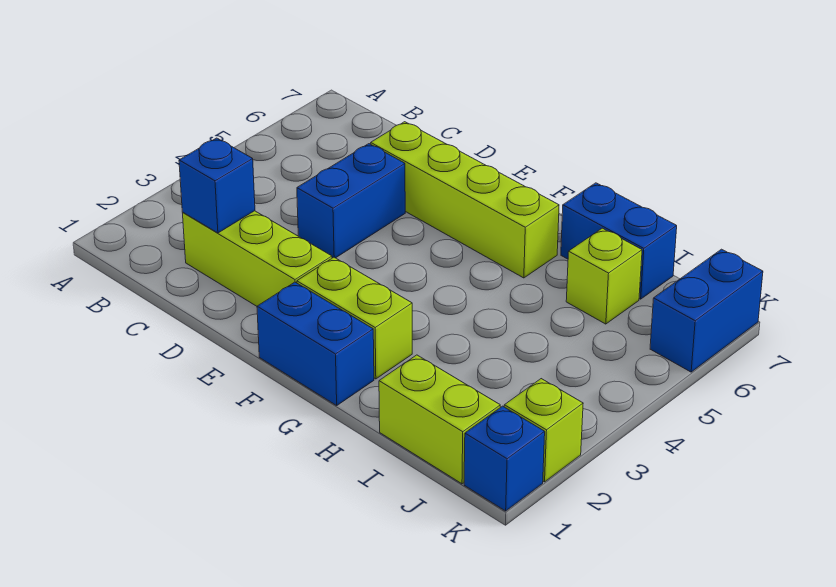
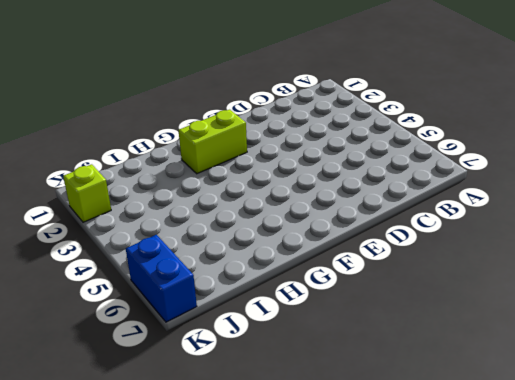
none -> lime brick C2:E2 level 1
none -> blue brick D4:D5 level 1
none -> lime brick D6:G6 level 1

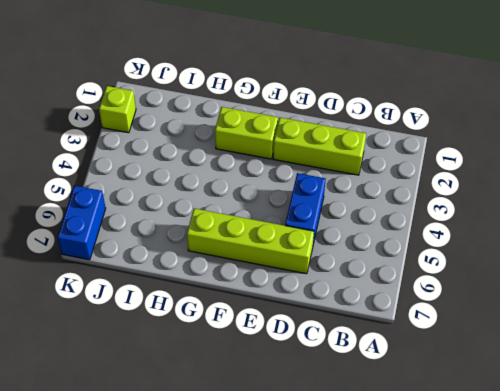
none -> blue brick F1:G1 level 1
none -> blue brick H7:I7 level 1
none -> lime brick I1:J1 level 1

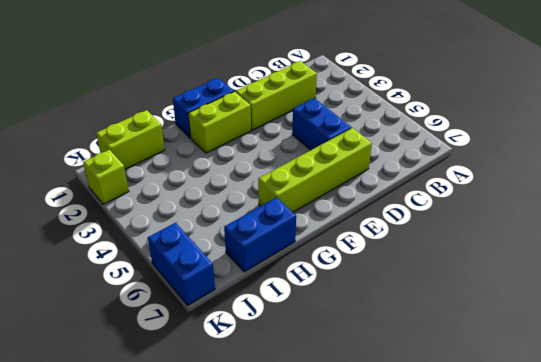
none -> lime brick I6 level 1
none -> blue brick K1 level 1
none -> blue brick C2 level 2

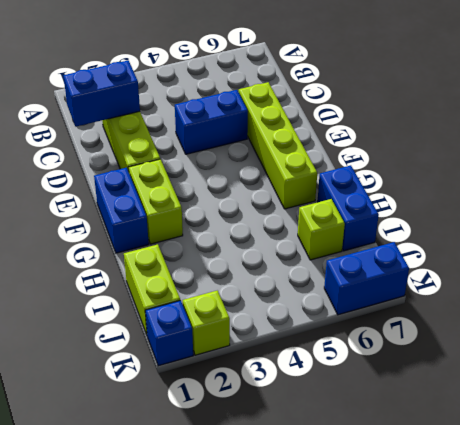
blue brick C1:C2 level 2 -> blue brick C2 level 2

